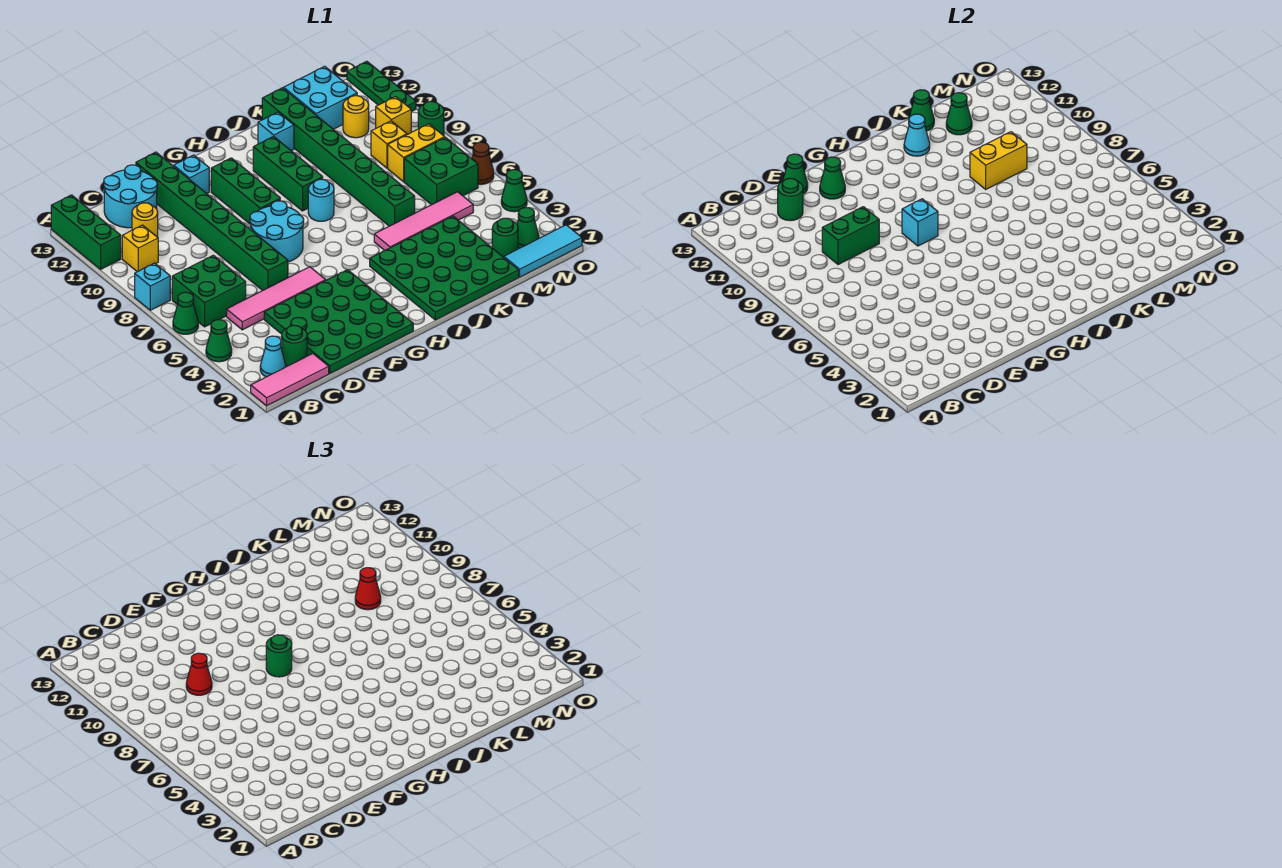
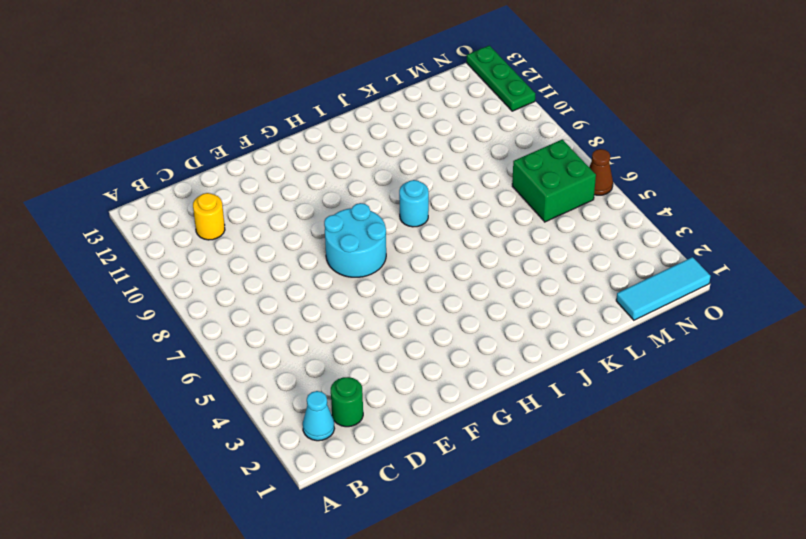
none -> pink tile A1:C1 level 1
none -> green cone A4 level 1
none -> green cone A6 level 1
none -> cyan brick A8 level 1

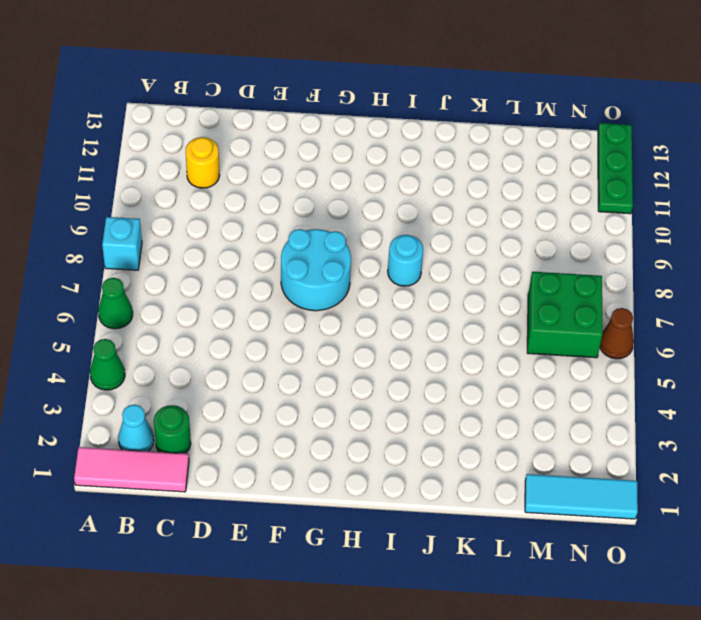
none -> green brick A11:A13 level 1
none -> green brick B6:C7 level 1
none -> yellow brick B10 level 1
none -> pink tile C5:F5 level 1

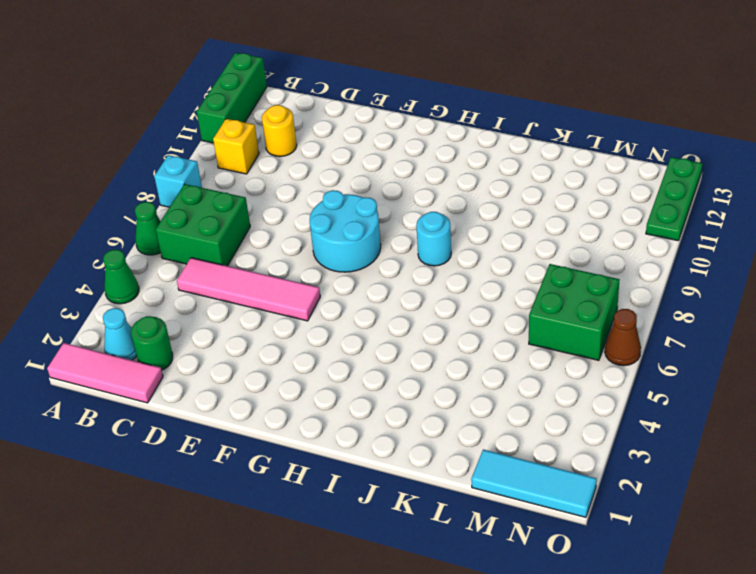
none -> cyan round brick C12:D13 level 1
none -> green plate D1:G4 level 1
none -> green brick E6:E13 level 1
none -> cyan brick F12 level 1

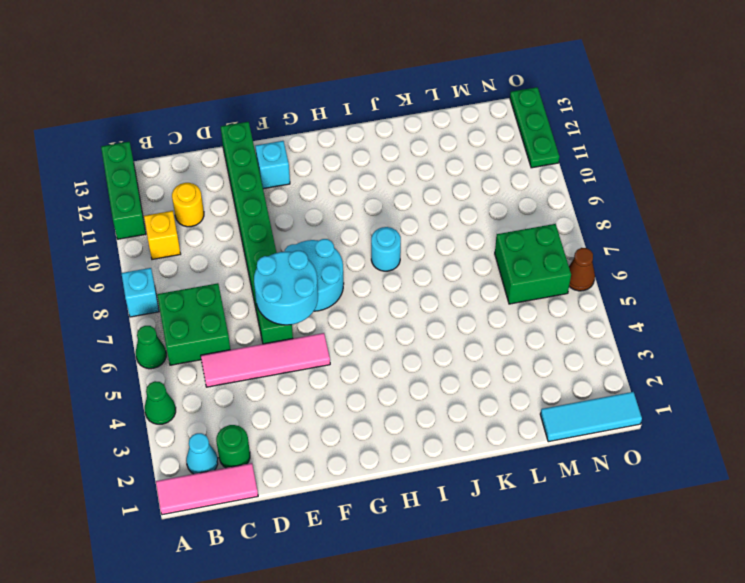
cyan round brick E6:F7 level 2 -> cyan round brick C12:D13 level 1
none -> green plate D1:G4 level 1
none -> green brick G9:G11 level 1
none -> green plate I1:L4 level 1
none -> green brick I9:I11 level 1

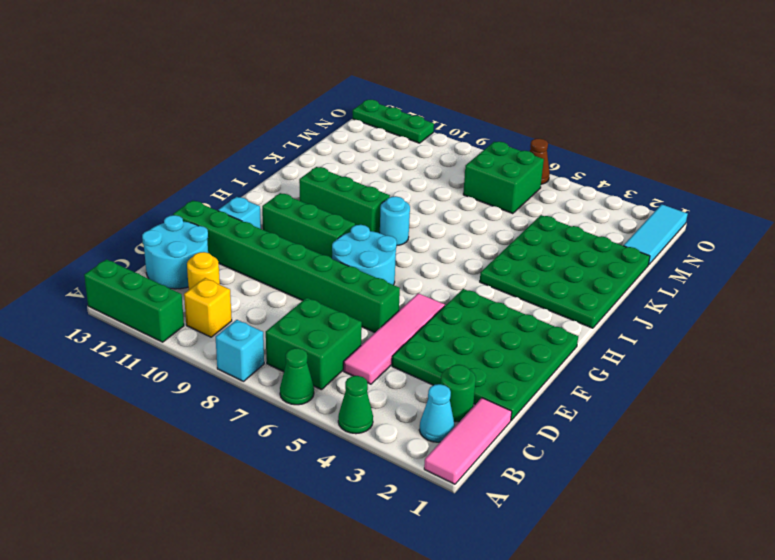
none -> pink tile J5:M5 level 1
none -> cyan brick J12 level 1
none -> green brick K6:K13 level 1
none -> cyan brick L12:M13 level 1

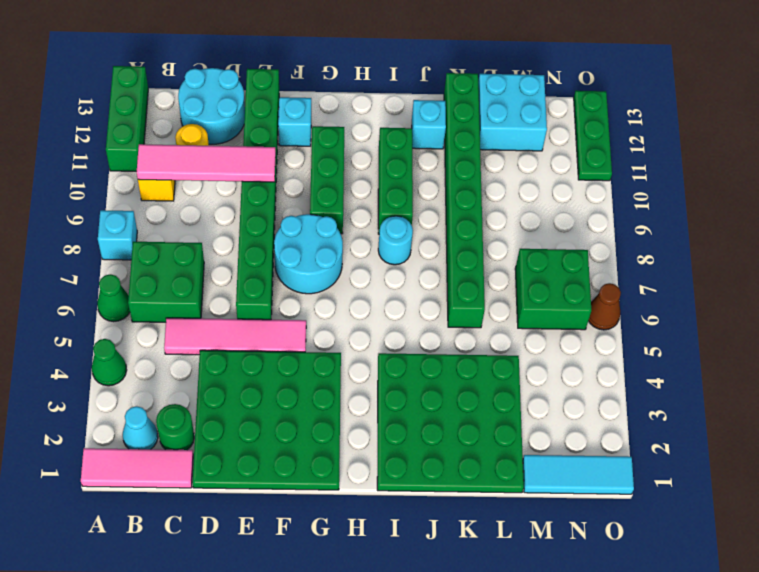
pink tile B10:E10 level 2 -> pink tile J5:M5 level 1
none -> green round brick M2 level 1
none -> yellow brick M8:N8 level 1
none -> yellow brick M9 level 1
none -> yellow round brick M11 level 1

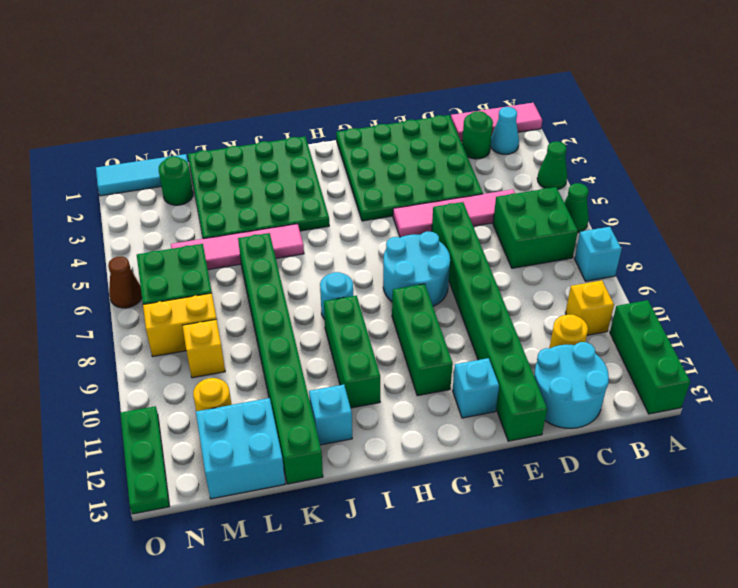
none -> green cone N2 level 1
none -> yellow brick N10 level 1
none -> green cone O4 level 1
none -> green round brick O9 level 1

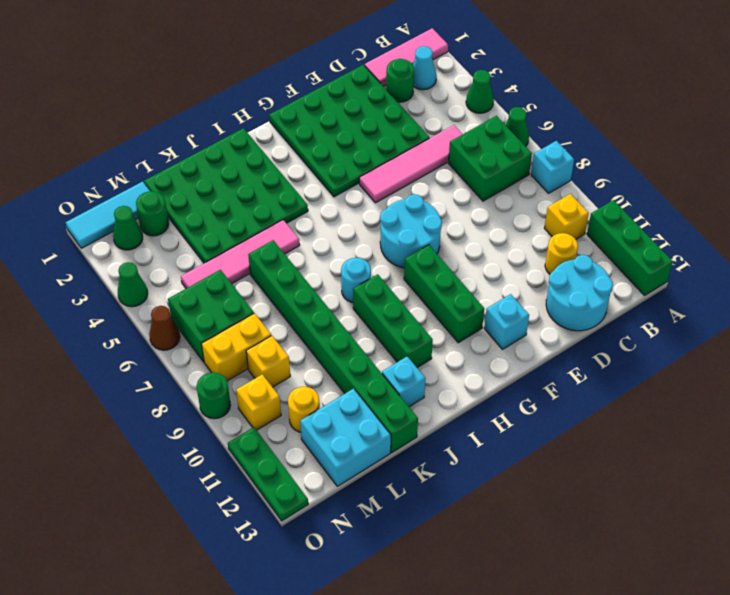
none -> green brick E6:E13 level 1
none -> green brick D9:E9 level 2
none -> green round brick D12 level 2
none -> green cone E13 level 2

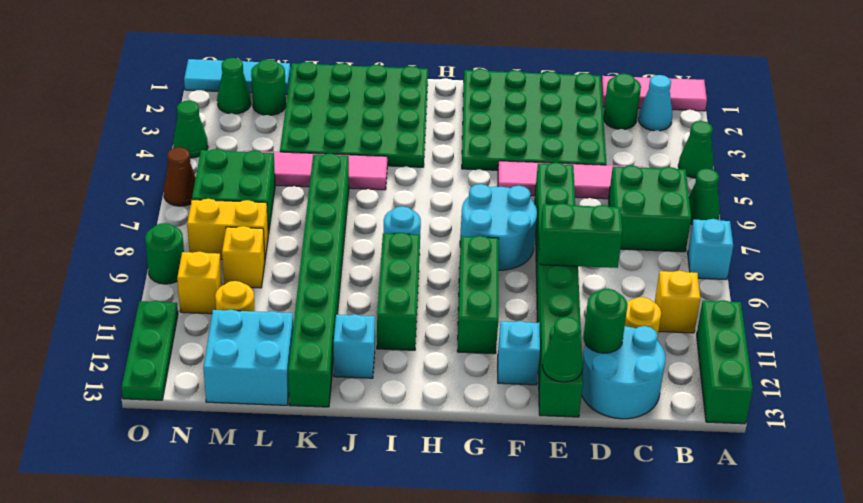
none -> green cone F12 level 2
none -> cyan brick G8 level 2
none -> cyan cone J12 level 2
none -> yellow brick K9:L9 level 2

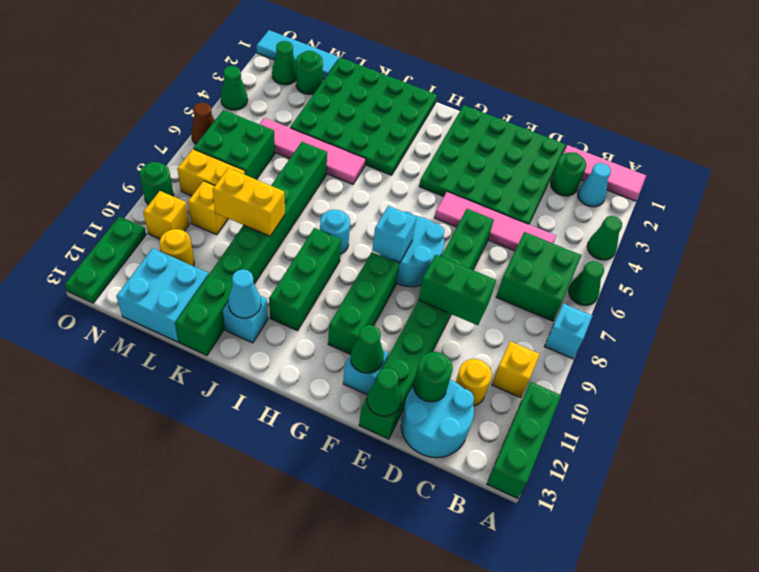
none -> green cone K13 level 2
none -> green cone L12 level 2
none -> red cone D9 level 3
none -> green round brick G8 level 3

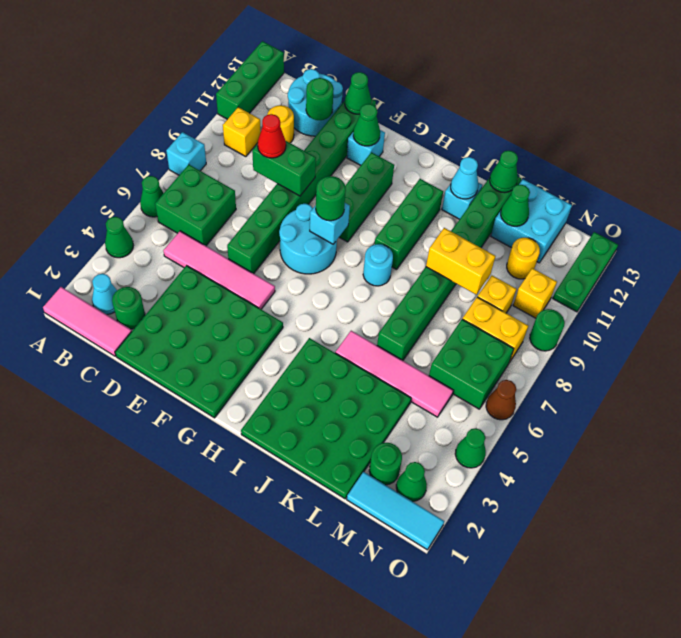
none -> red cone L9 level 3

